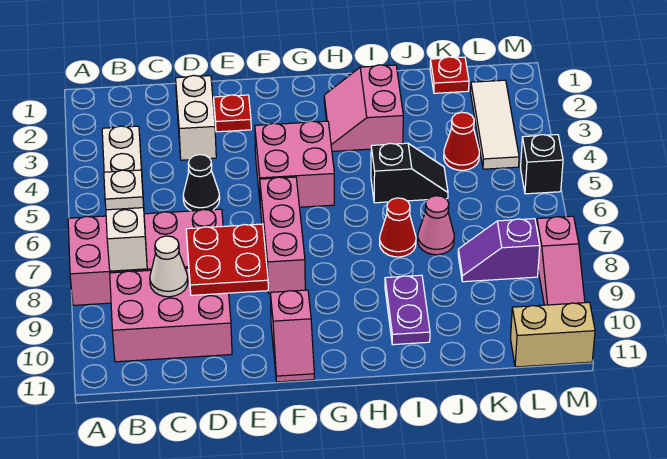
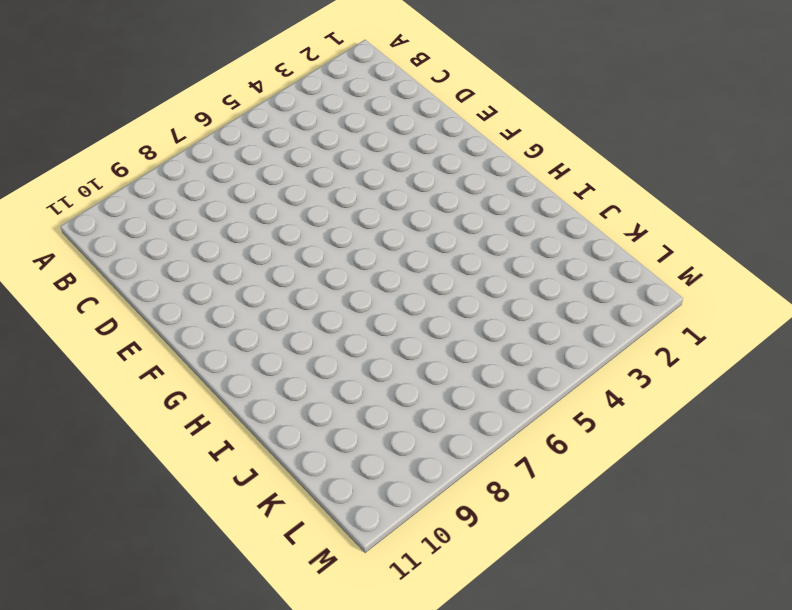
none -> pink brick A7:D8 level 1
none -> pink brick B9:D10 level 1
none -> white brick D2:D3 level 1

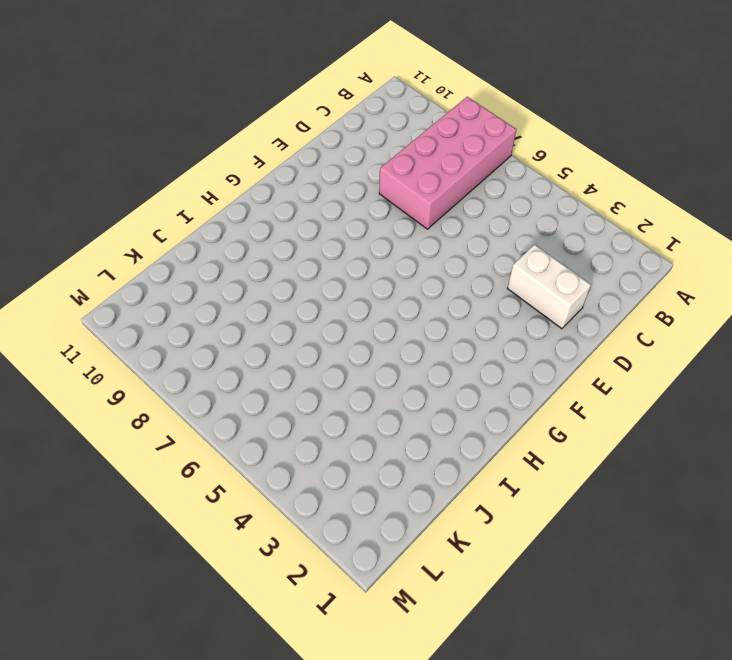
none -> pink brick B9:D10 level 1
none -> black cone D5 level 1
none -> red plate E2 level 1

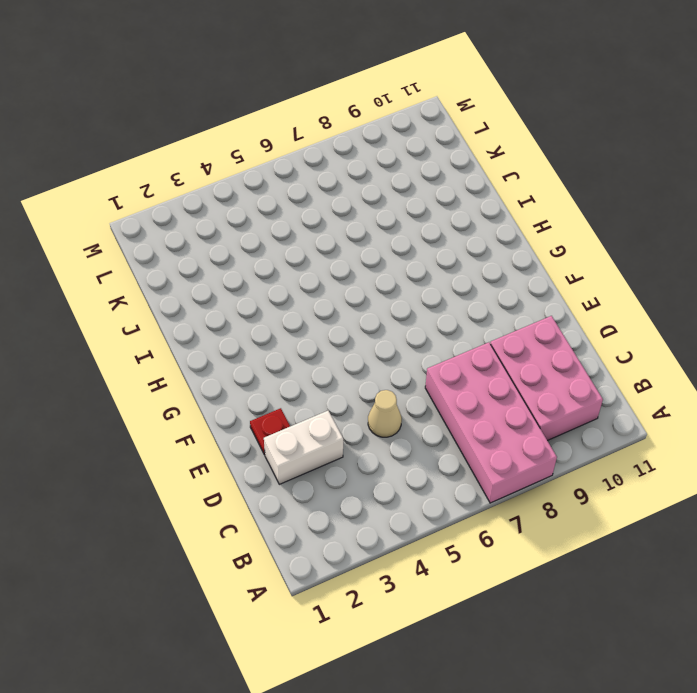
tan cone D5 level 1 -> black cone D5 level 1
none -> pink brick F4:G5 level 1
none -> pink brick F6:F8 level 1
none -> pink slope F10:F11 level 1 top 10

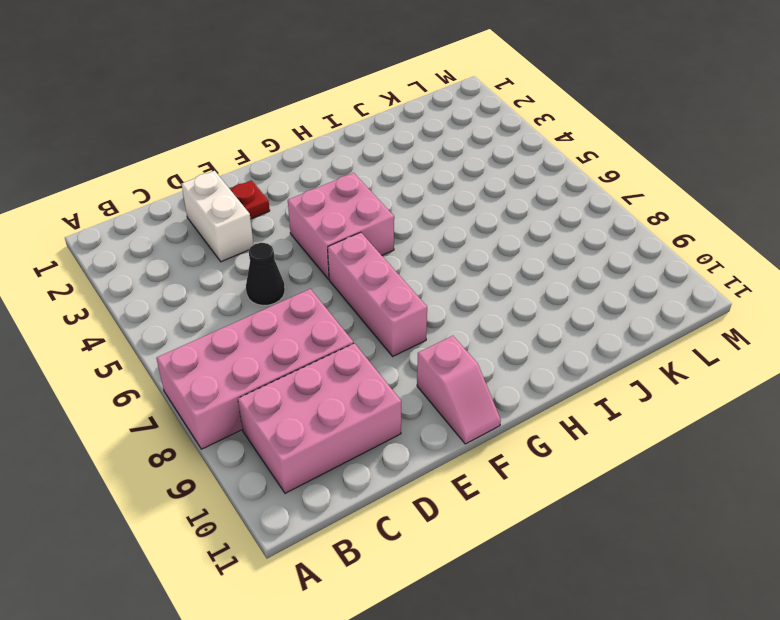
none -> pink slope H2:I3 level 1 top I
none -> black slope I5:J5 level 1 top I
none -> red cone I7 level 1

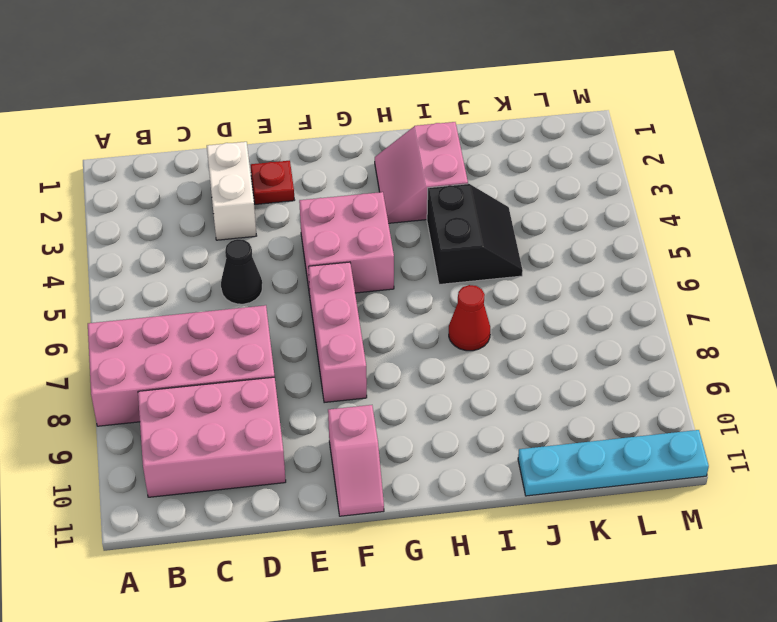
black slope I4:J5 level 1 top I -> black slope I5:J5 level 1 top I
cyan plate J11:M11 level 1 -> tan brick L11:M11 level 1
none -> purple plate I9:I10 level 1
none -> pink cone J7 level 1
none -> red plate K1 level 1

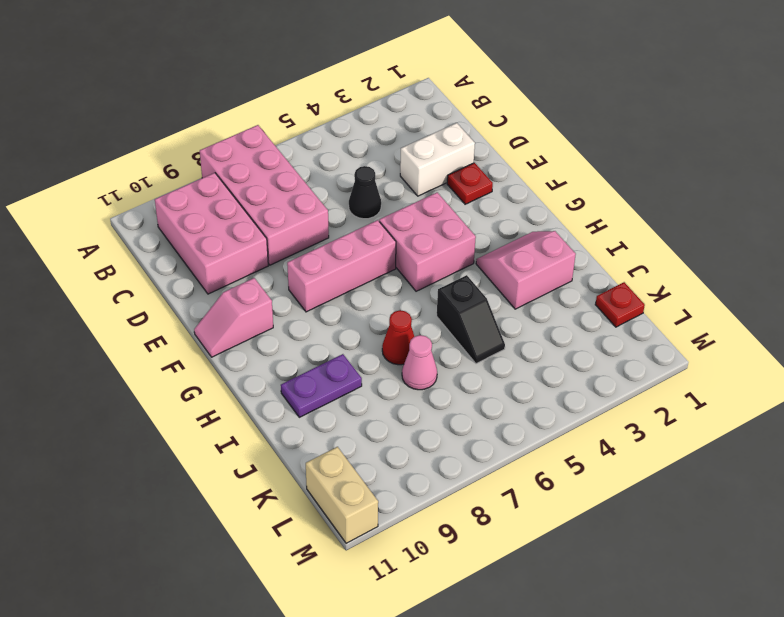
none -> red cone K4 level 1
none -> purple slope K8:L8 level 1 top L
none -> white tile L2:L4 level 1

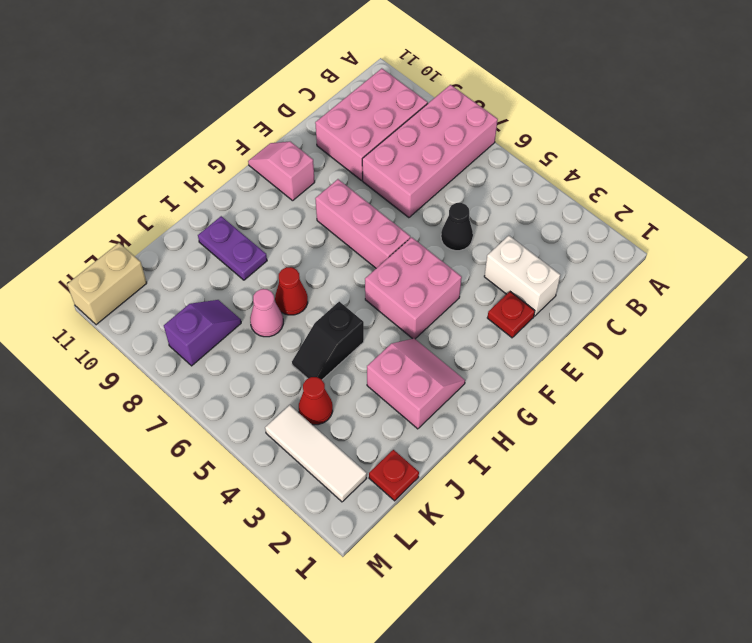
none -> black brick M5 level 1
none -> pink slope M8:M10 level 1 top 8
none -> white brick B5:B8 level 2

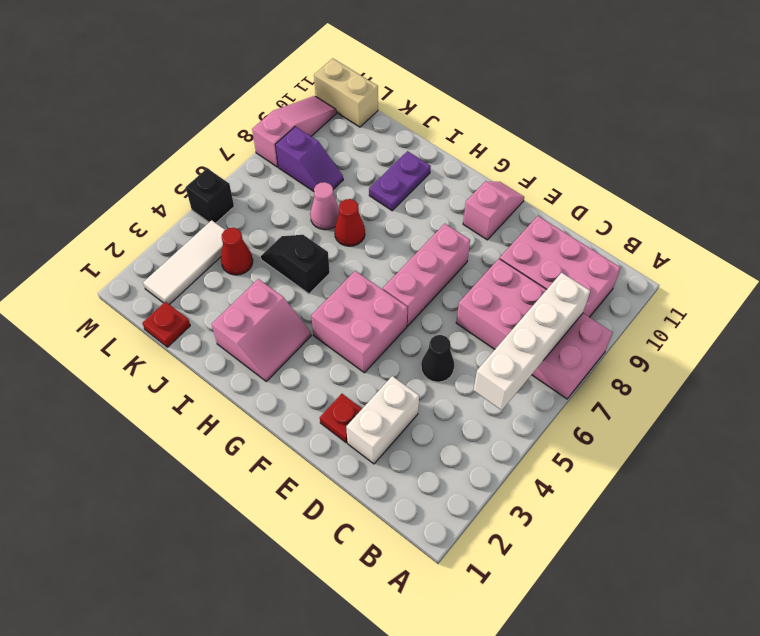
none -> white cone C9 level 2
none -> red plate D8:E9 level 2
none -> white plate B7 level 3

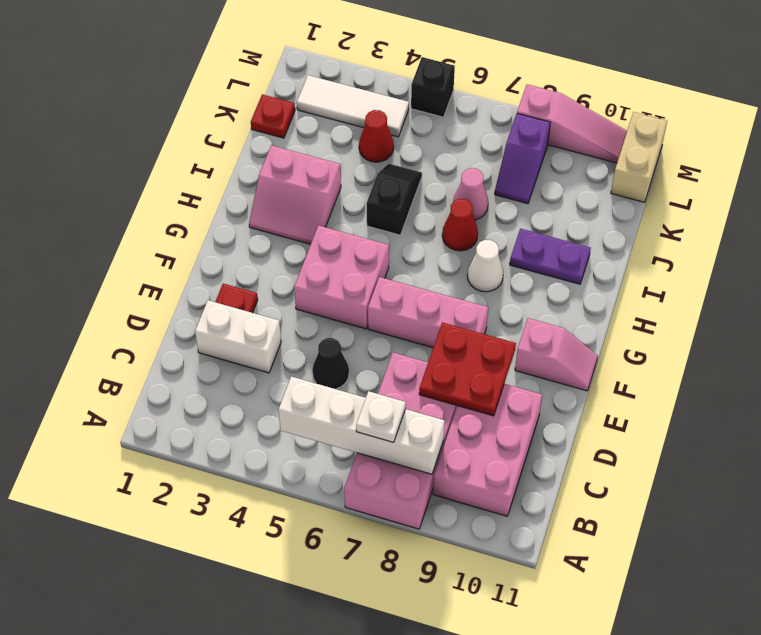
white cone H8 level 1 -> white cone C9 level 2

